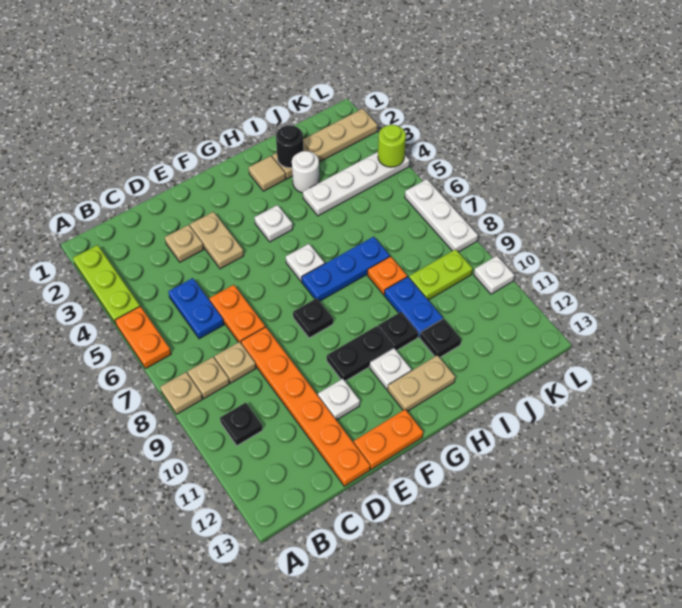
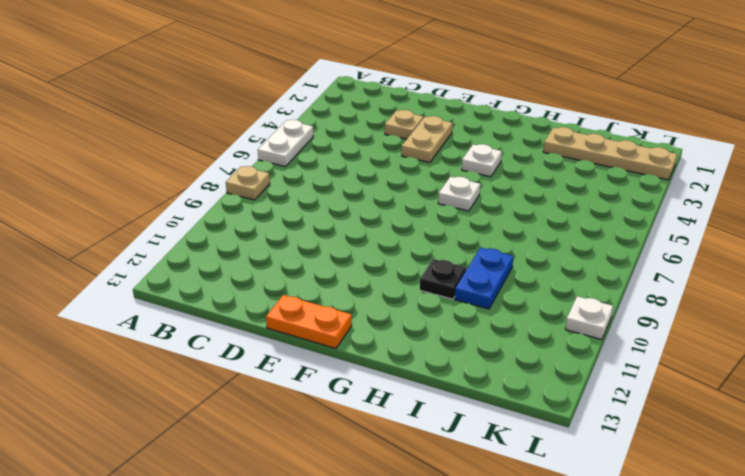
white plate A5:A6 level 1 -> orange plate A5:A6 level 1
none -> lime plate A2:A4 level 1
none -> tan plate B8 level 1
none -> black plate B10 level 1
none -> blue plate C5:C6 level 1

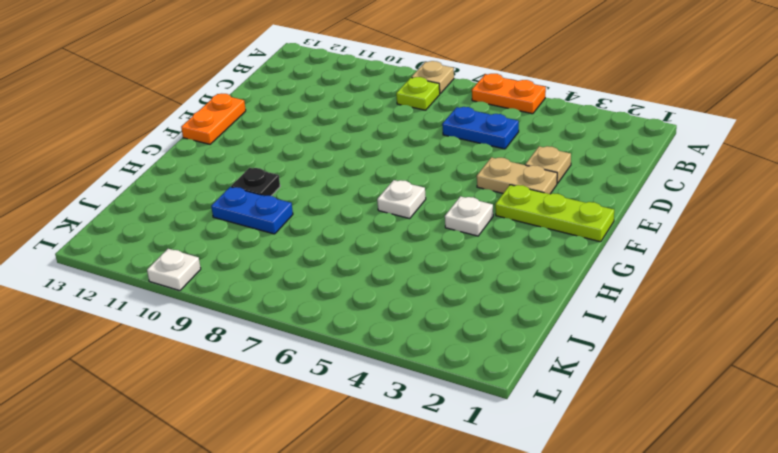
lime plate B8 level 1 -> tan plate B8 level 1
lime plate F1:F3 level 1 -> lime plate A2:A4 level 1
none -> black plate B10 level 1
none -> tan plate C8 level 1
none -> orange plate D6:D7 level 1
none -> orange plate D8:D13 level 1

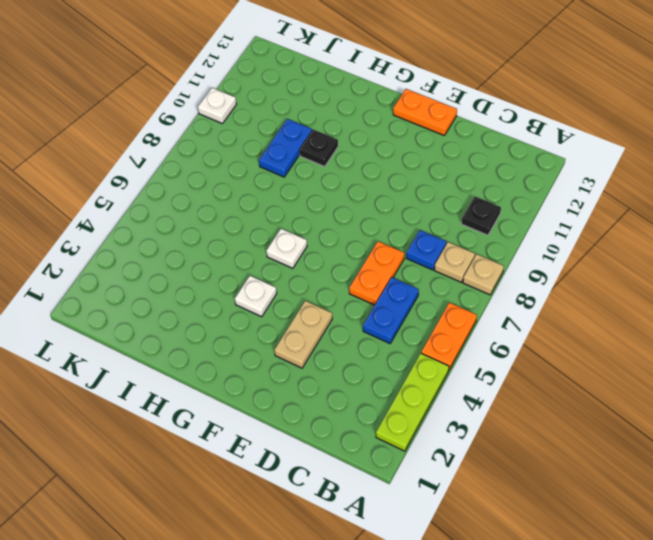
blue plate C8 level 1 -> tan plate C8 level 1
none -> tan plate D3 level 1
none -> orange plate D8:D13 level 1
none -> white plate E11 level 1
none -> black plate F8 level 1

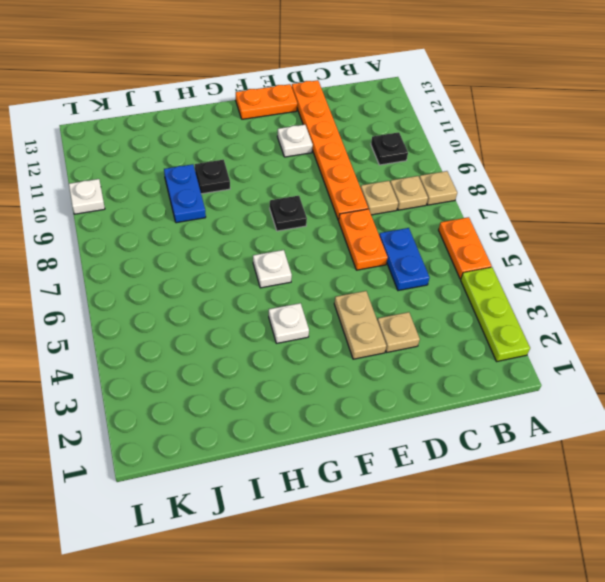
none -> black plate F10:G10 level 1
none -> blue plate G7:I7 level 1
none -> white plate G11 level 1
none -> tan plate G12:H12 level 1

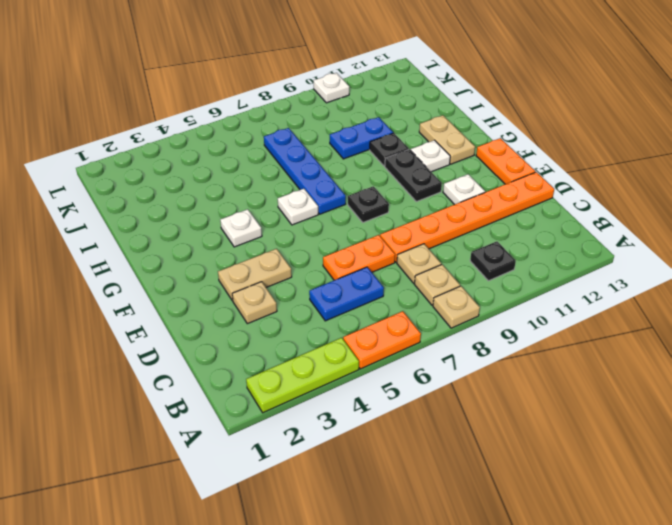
blue plate G7:J7 level 1 -> blue plate G7:I7 level 1
none -> tan tile H2 level 1
none -> tan plate I2:L2 level 1
none -> white round brick I3 level 1
none -> white plate I4:L4 level 1

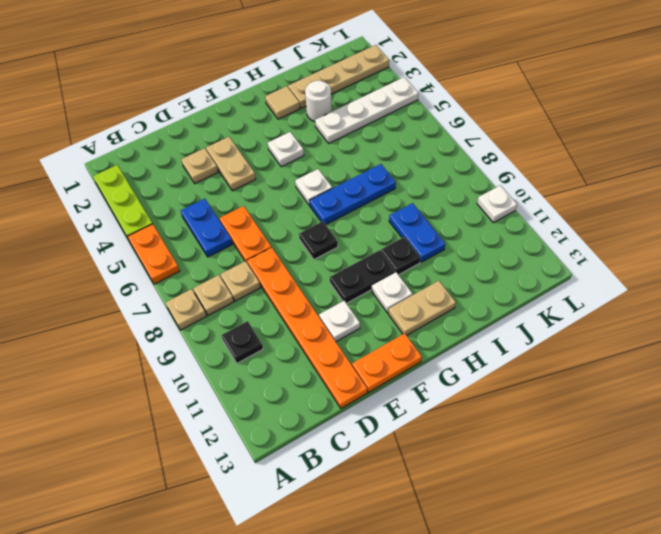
none -> orange plate I8 level 1
none -> black plate I11 level 1
none -> lime plate J9:K9 level 1
none -> white plate L6:L8 level 1

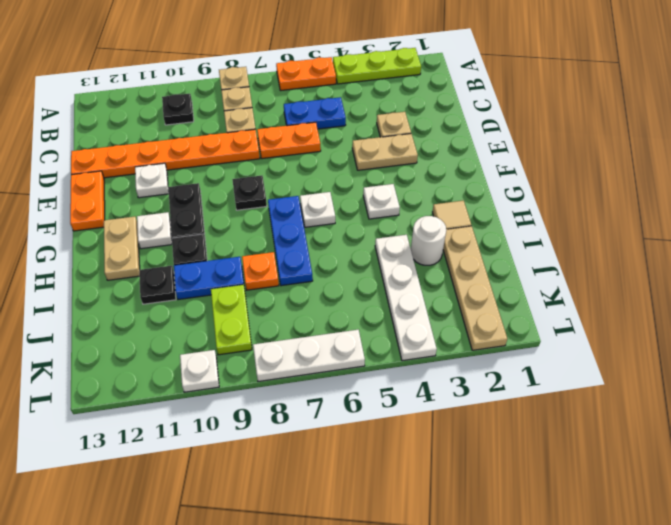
none -> black round brick I2 level 2
none -> lime round brick L4 level 2

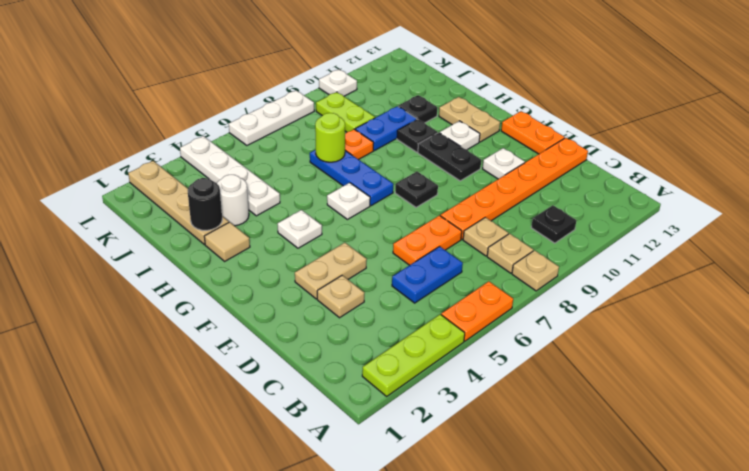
lime round brick I7 level 2 -> lime round brick L4 level 2

